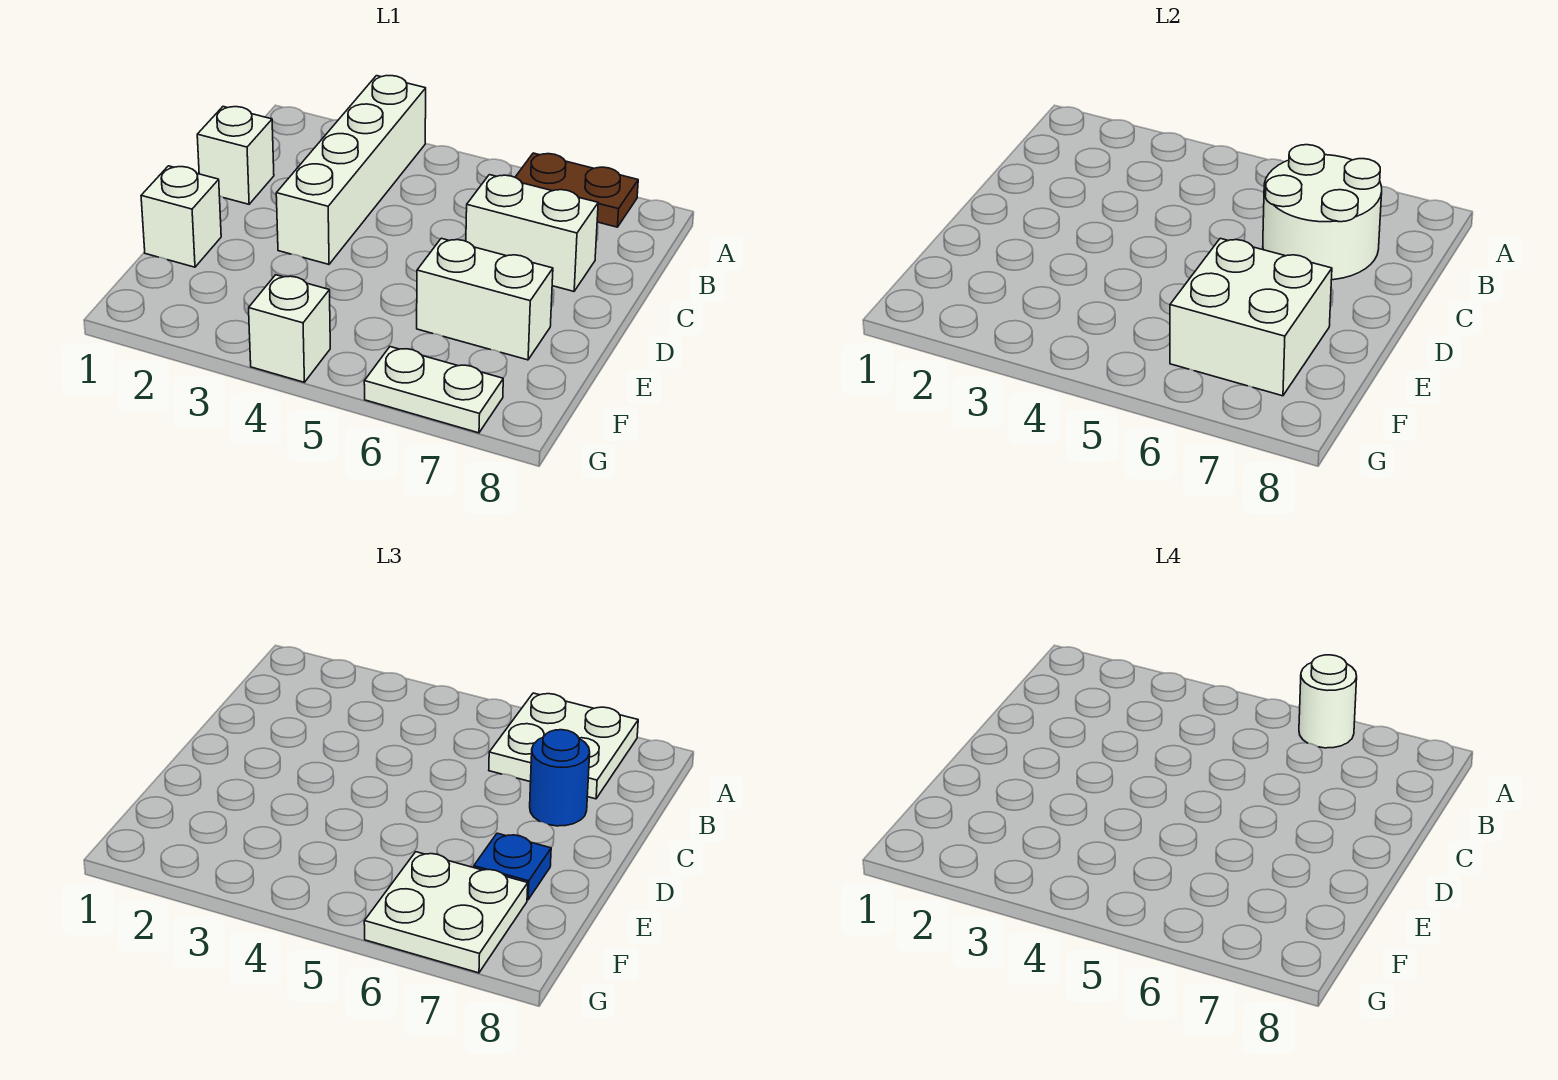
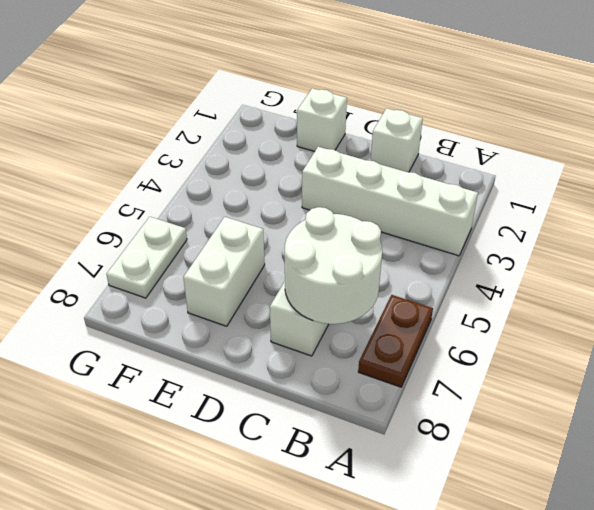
none -> white brick G4 level 1
none -> white brick E6:F7 level 2
none -> white plate A6:B7 level 3

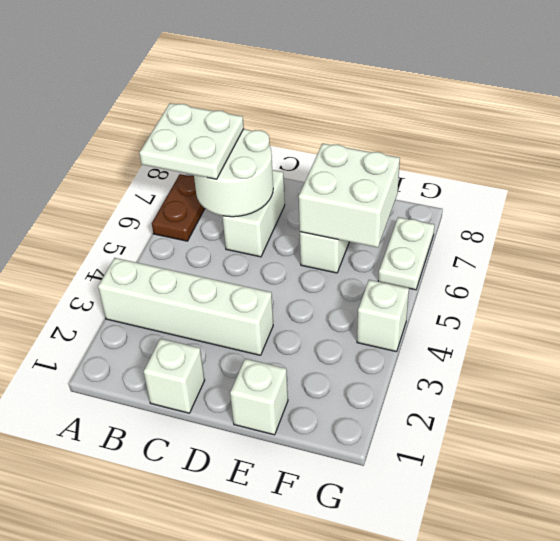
none -> blue round brick C7 level 3
none -> blue plate E7 level 3
none -> white plate F6:G7 level 3

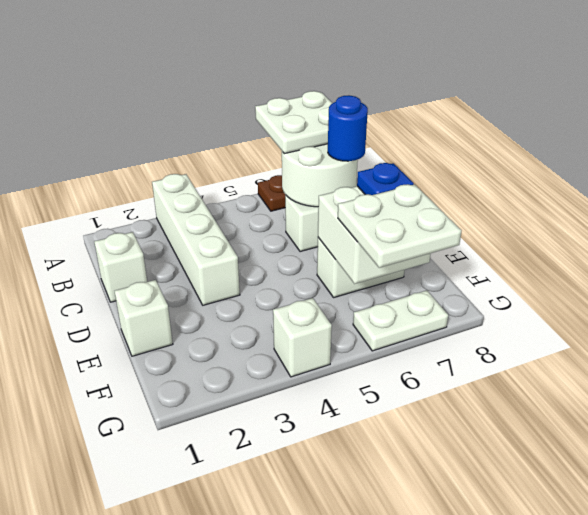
none -> white round brick A6 level 4

